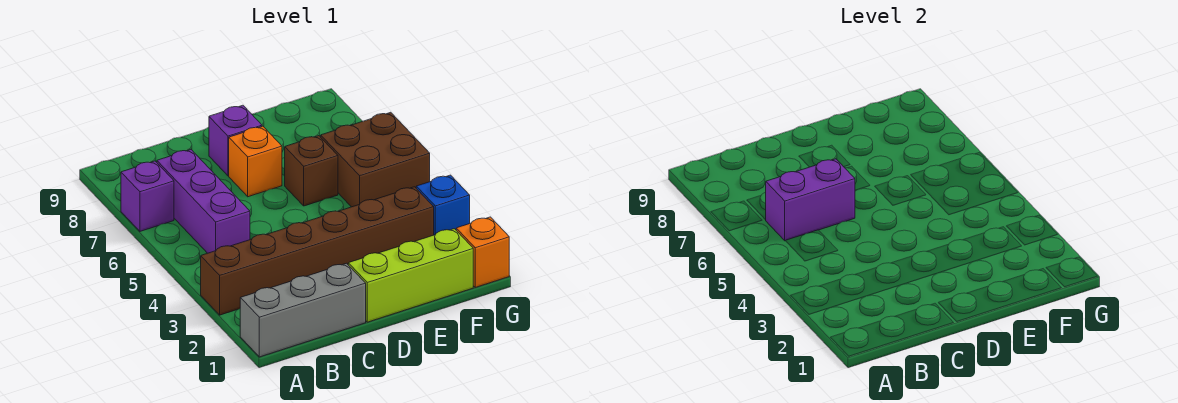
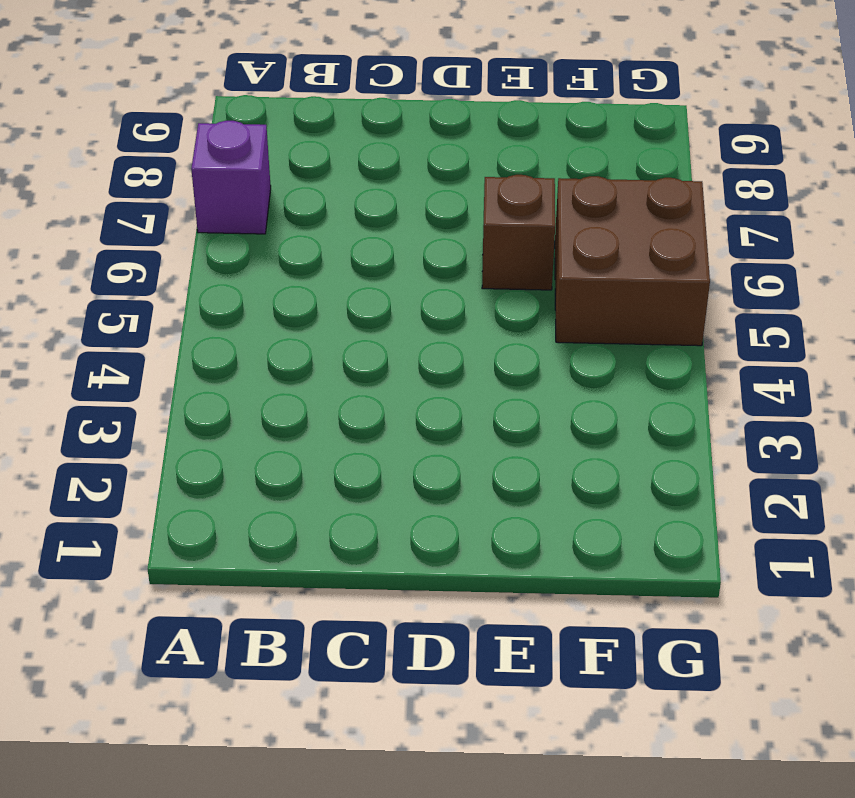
none -> grey brick A1:C1 level 1
none -> brown brick A3:F3 level 1
none -> purple brick B5:B7 level 1

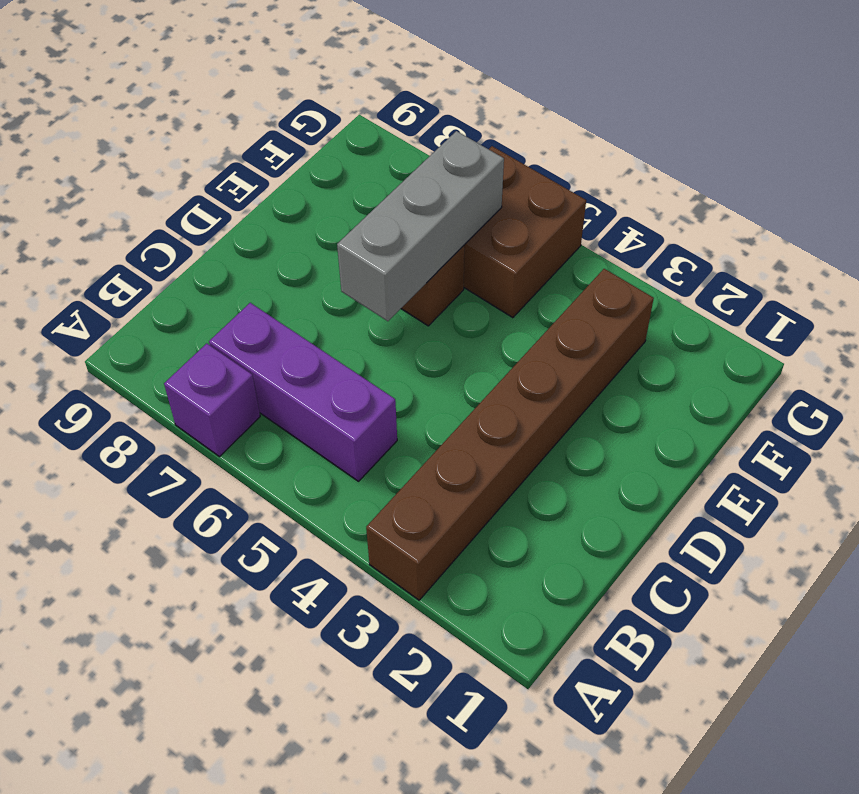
grey brick D6:F6 level 2 -> grey brick A1:C1 level 1
none -> lime brick D1:F1 level 1
none -> orange brick D7 level 1
none -> purple brick D8 level 1

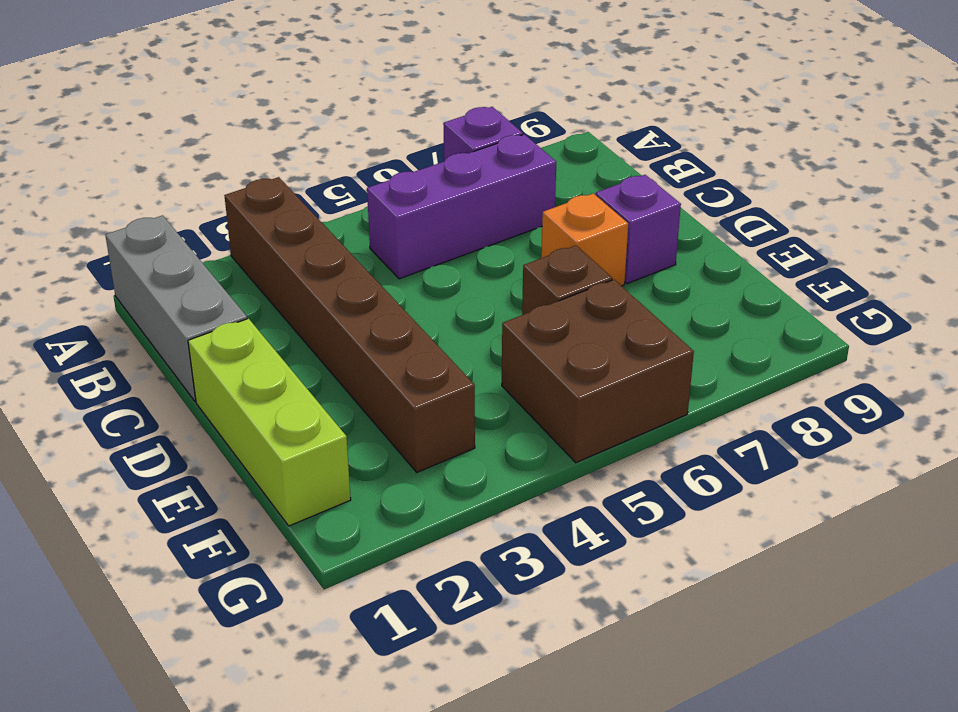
none -> orange brick G1 level 1
none -> blue brick G3 level 1
none -> purple brick B6:C6 level 2

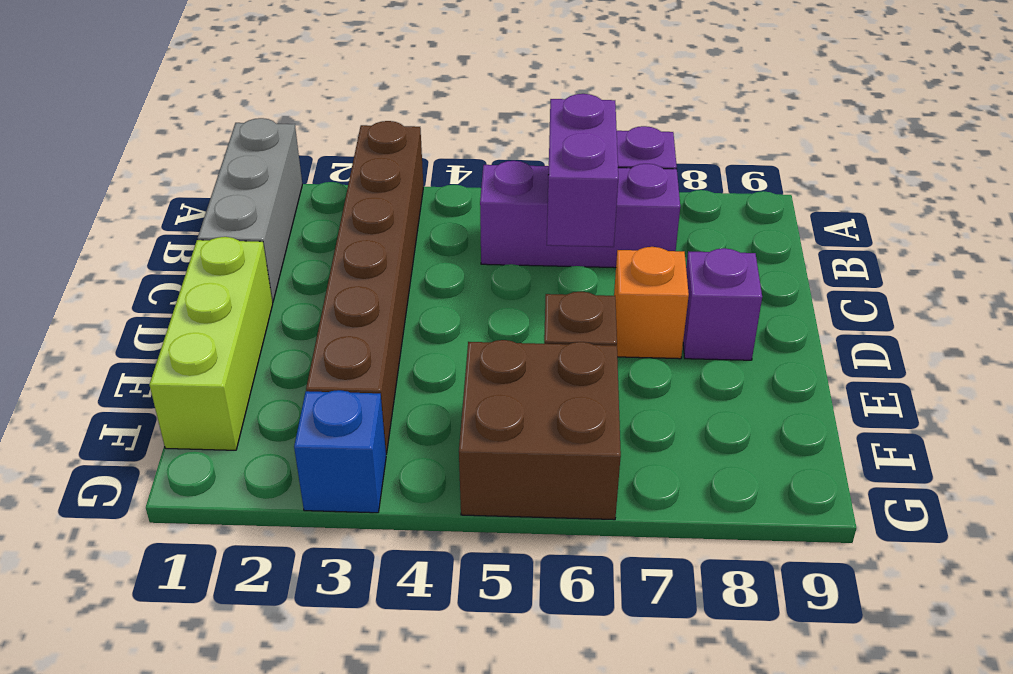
none -> orange brick G1 level 1

